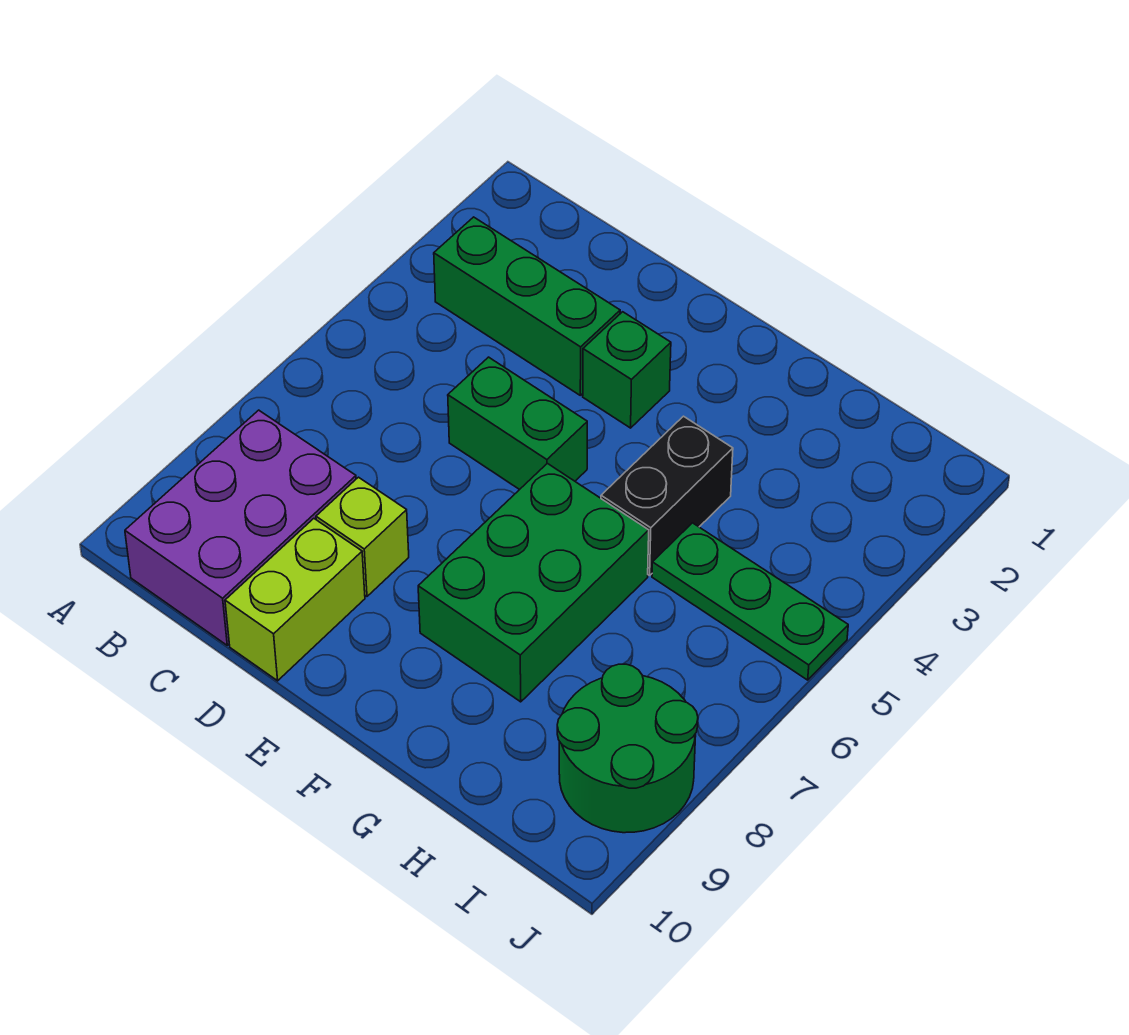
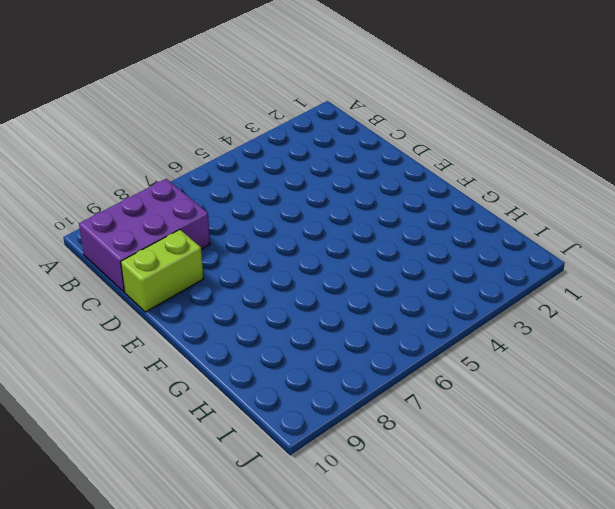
none -> green brick B3:D3 level 1
none -> green brick D5:E5 level 1

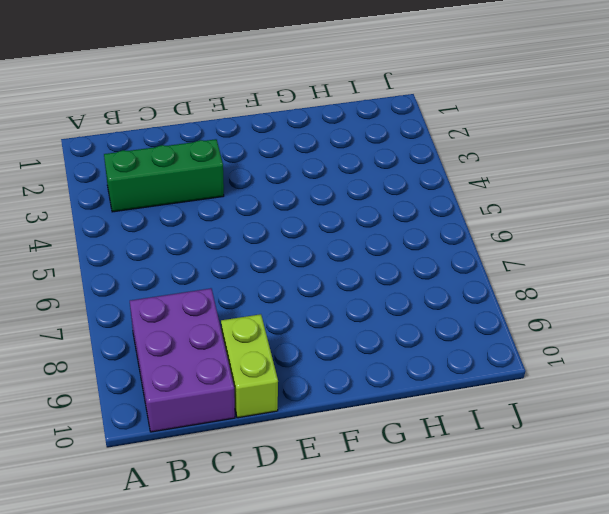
none -> green brick D5:E5 level 1
none -> lime brick D8 level 1

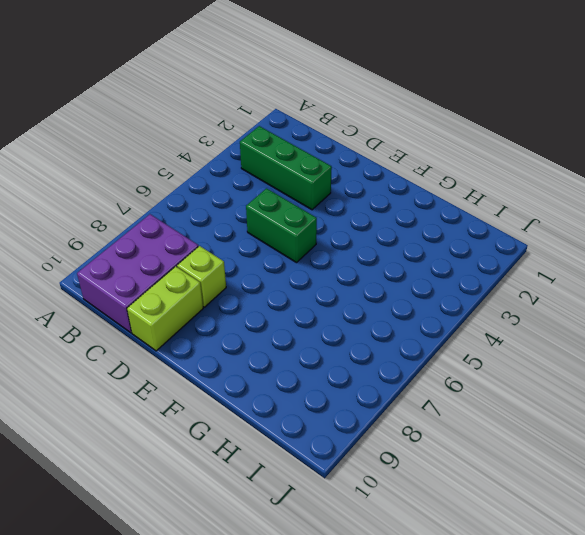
none -> green brick E3 level 1
none -> green brick F6:G8 level 1

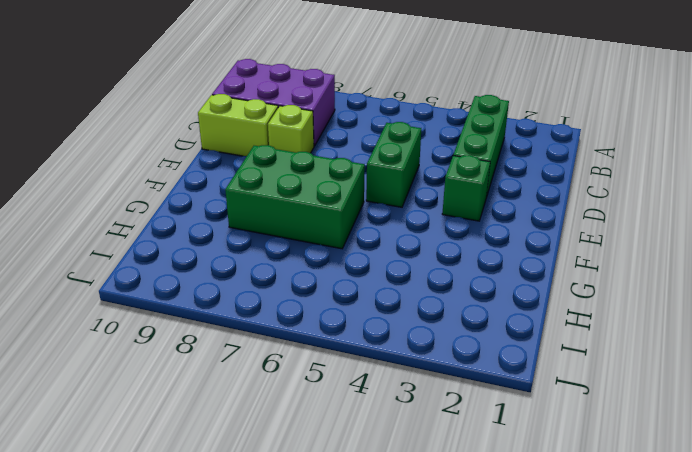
none -> black brick G4:G5 level 1
none -> green plate H5:J5 level 1

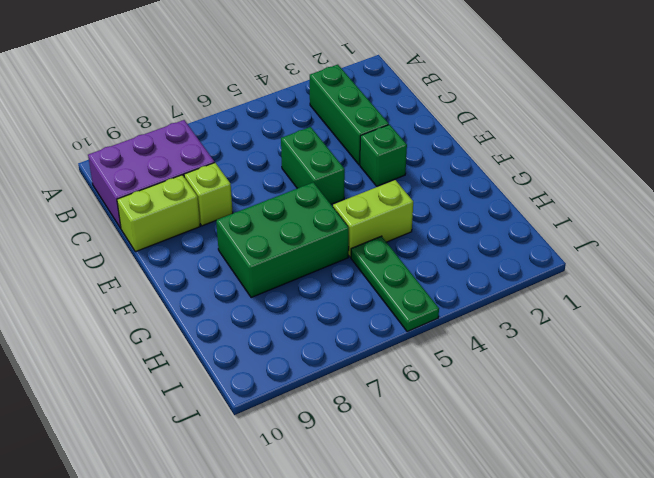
lime brick G4:G5 level 1 -> black brick G4:G5 level 1
none -> green round brick I8:J9 level 1

